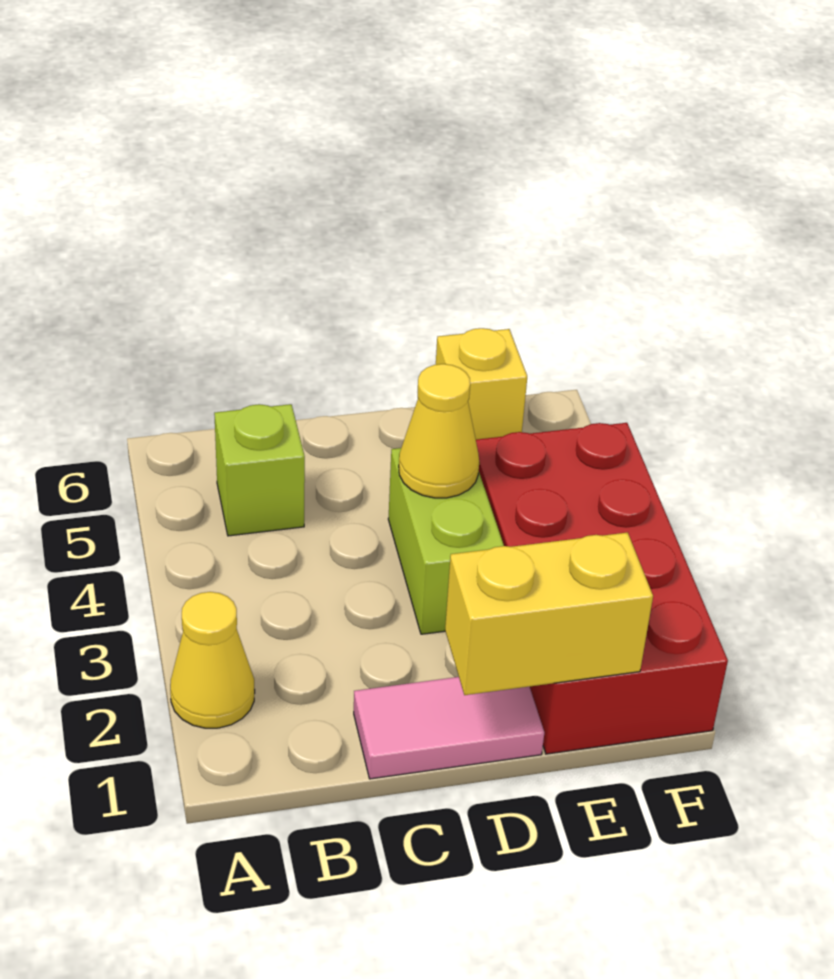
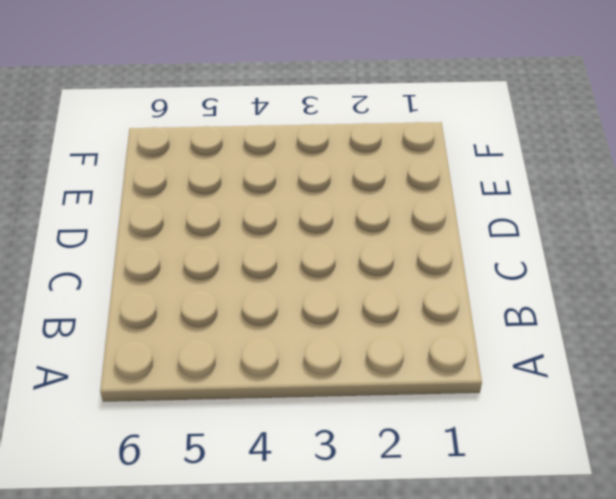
none -> yellow cone A2 level 1
none -> lime brick B5 level 1

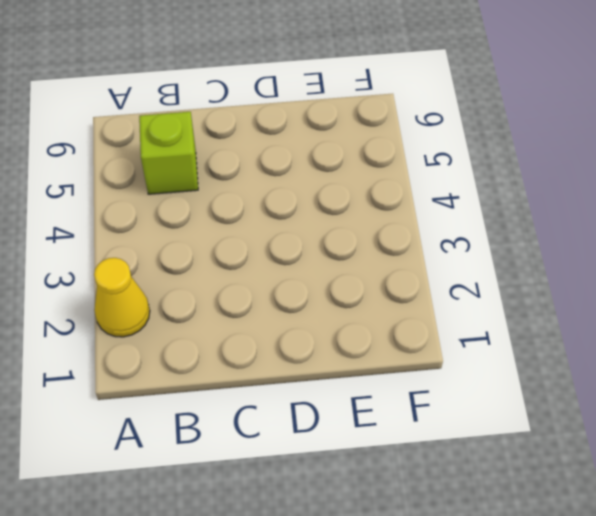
none -> pink tile C1:D1 level 1
none -> lime brick D3:D4 level 1

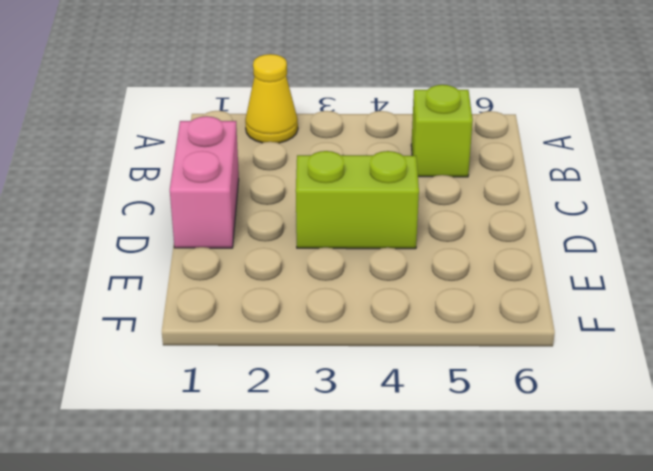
pink brick C1:D1 level 1 -> pink tile C1:D1 level 1
none -> red brick E1:F4 level 1
none -> yellow brick E6 level 1

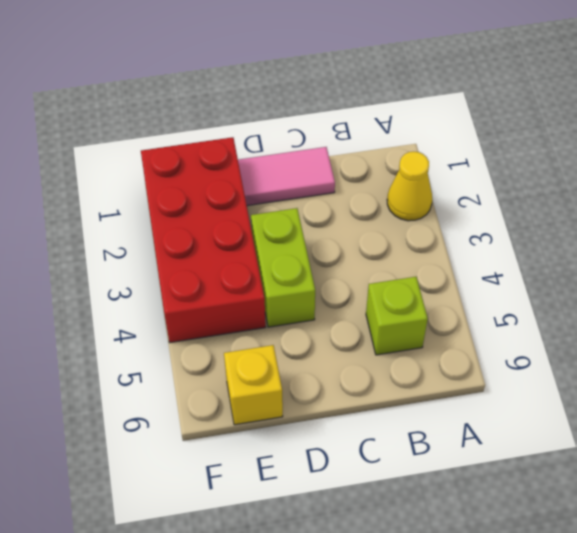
none -> yellow brick D1:E1 level 2
none -> yellow cone D4 level 2

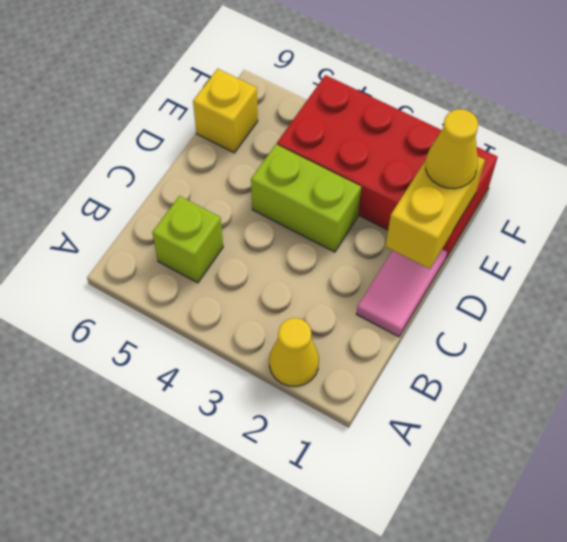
yellow cone E1 level 3 -> yellow cone D4 level 2

